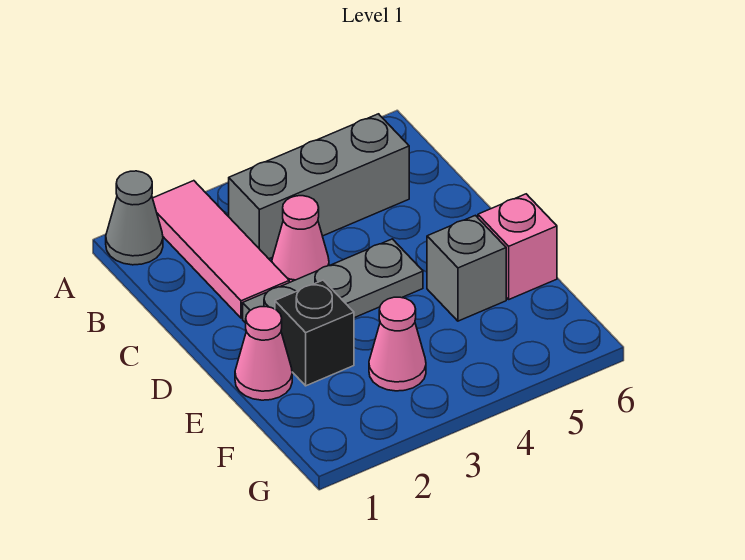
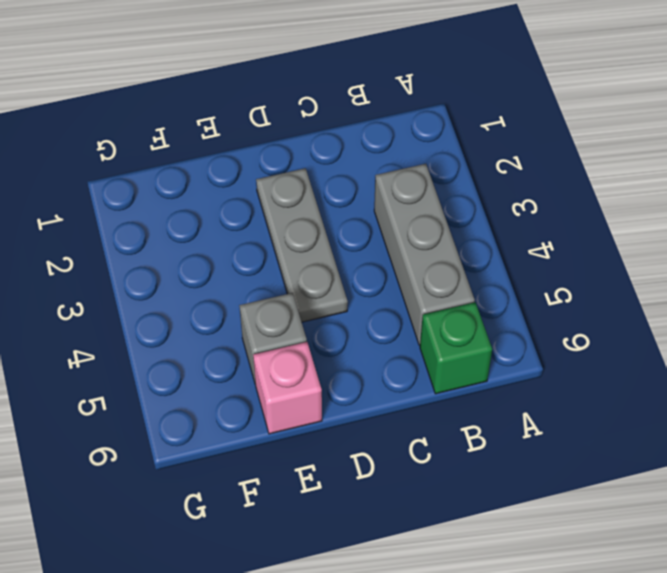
green brick B6 level 1 -> none
none -> grey cone A1 level 1
none -> pink tile A2:C2 level 1

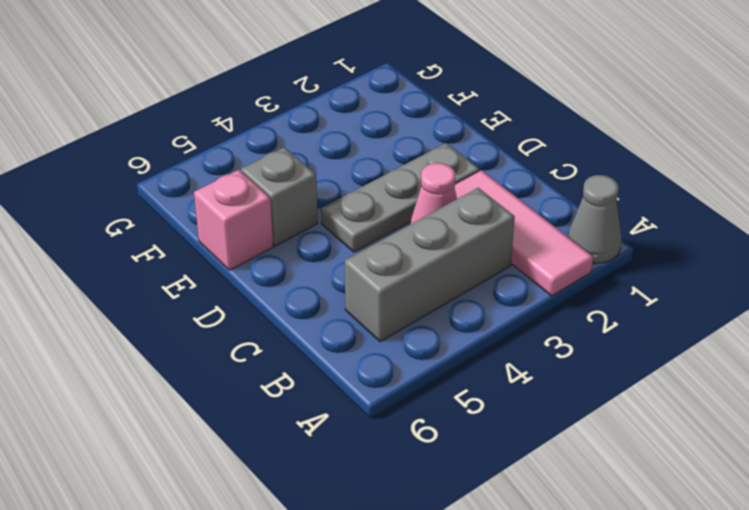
none -> pink cone E1 level 1
none -> black brick E2 level 1

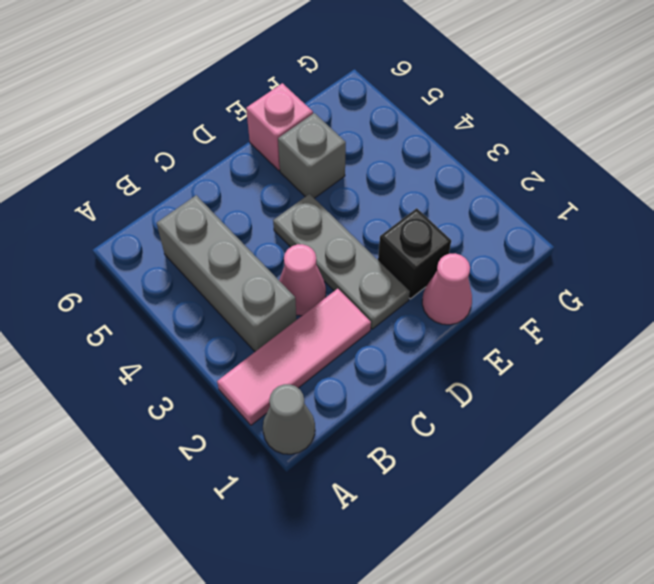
none -> pink cone F3 level 1

